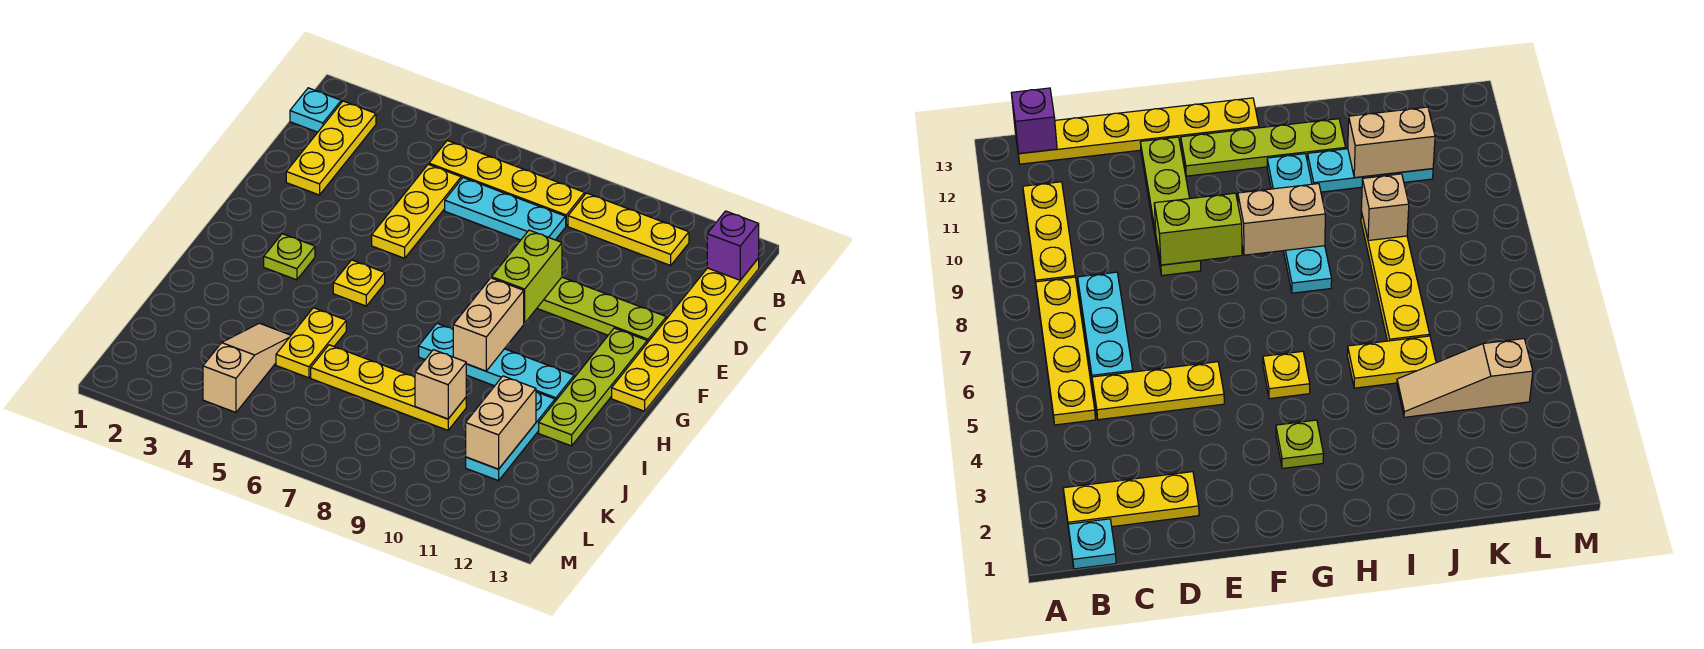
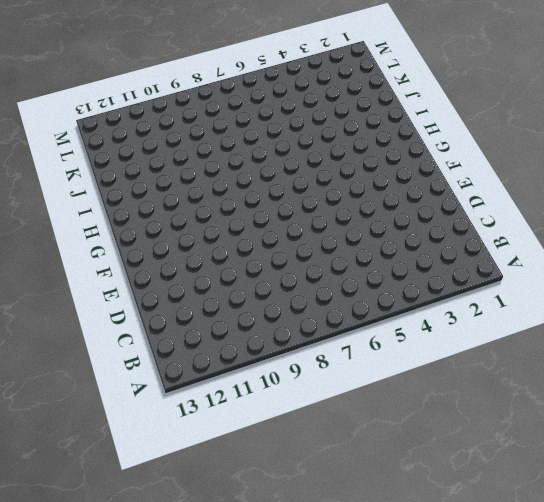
none -> cyan plate B1 level 1
none -> yellow plate B2:D2 level 1
none -> yellow plate B5:B8 level 1

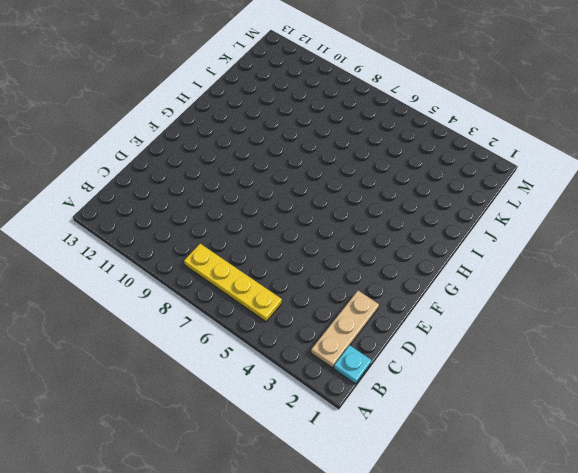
tan plate B2:D2 level 1 -> yellow plate B2:D2 level 1
none -> yellow plate B9:B11 level 1
none -> yellow plate B13:G13 level 1
none -> yellow plate C5:E5 level 1

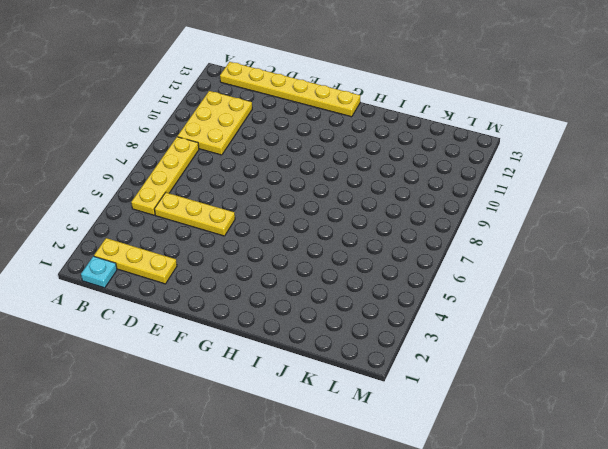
yellow plate B9:C11 level 1 -> yellow plate B9:B11 level 1
none -> cyan plate C6:C8 level 1
none -> lime plate E9:E12 level 1
none -> lime plate F12:I12 level 1

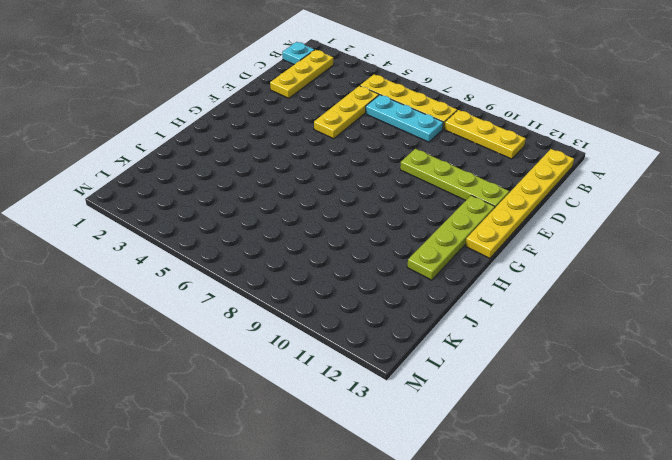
none -> lime plate G3 level 1
none -> yellow plate G5 level 1
none -> cyan plate H8:H11 level 1

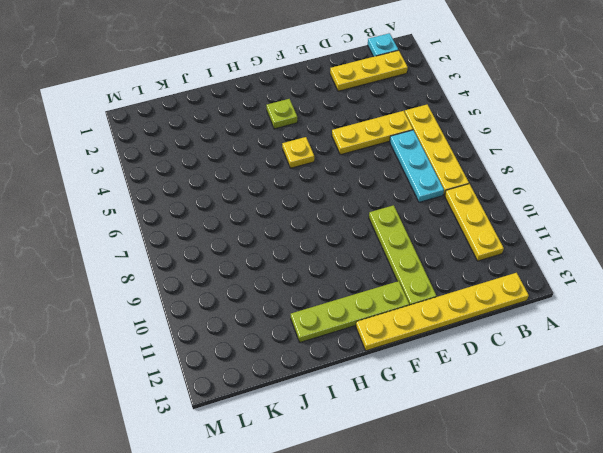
none -> cyan plate H8:H11 level 1
none -> yellow plate I5:J5 level 1
none -> cyan plate I11:K11 level 1

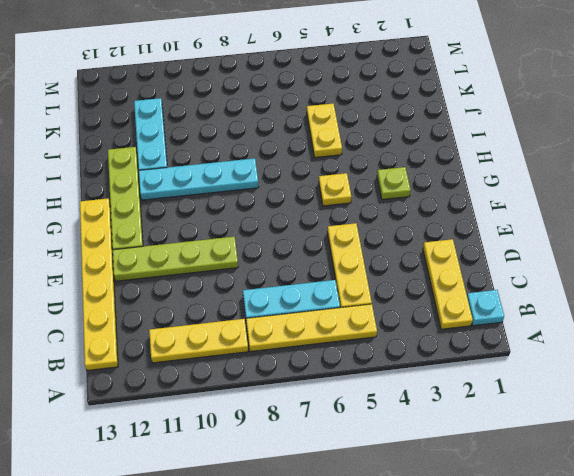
none -> tan slope J4:L4 level 1 top L
none -> yellow plate J6:J9 level 1
none -> purple brick B13 level 2

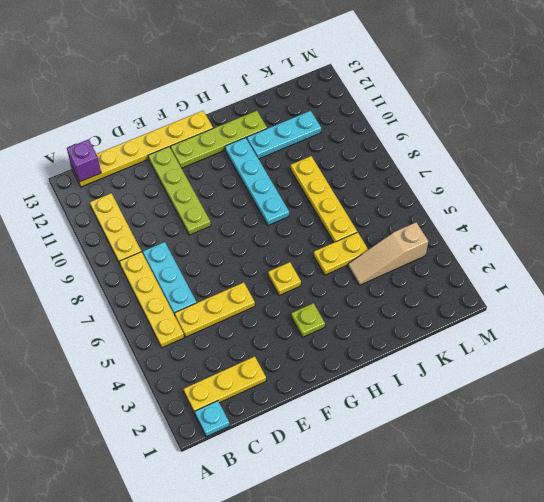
none -> lime brick E9:F9 level 2
none -> tan brick G9:H9 level 2
none -> tan brick J9 level 2

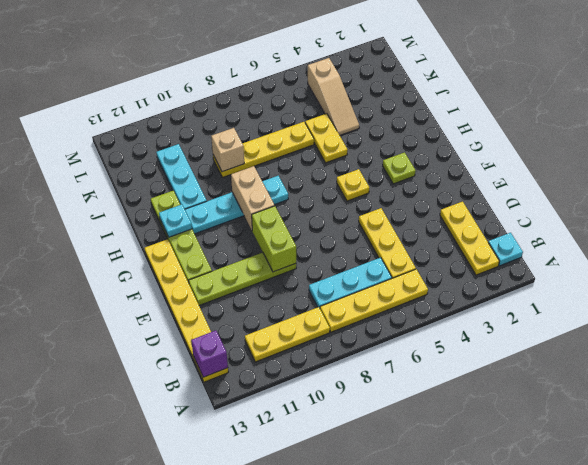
cyan plate H12 level 2 -> none
none -> tan brick J11:K11 level 2

